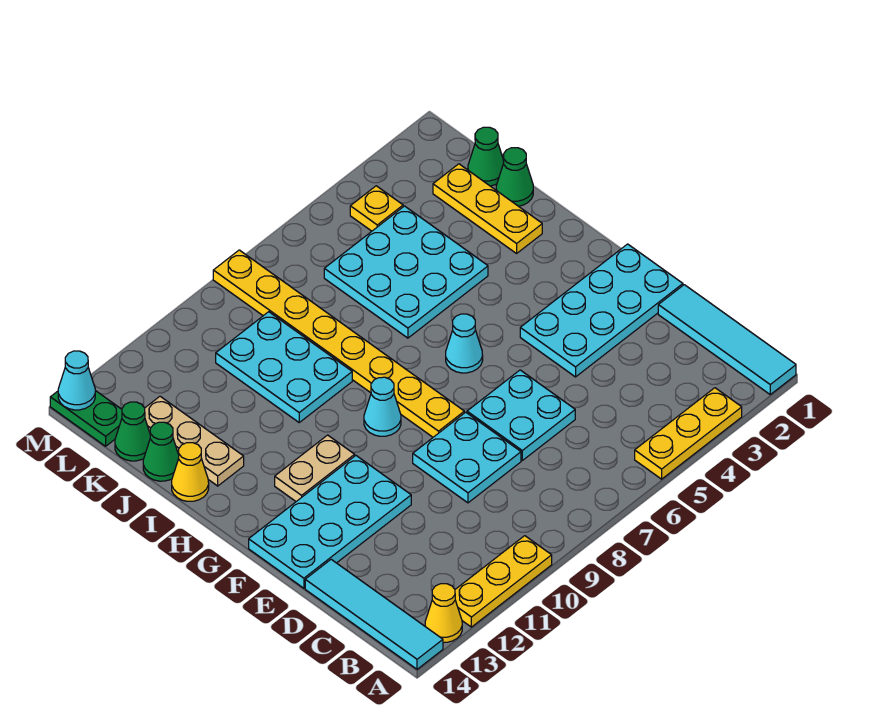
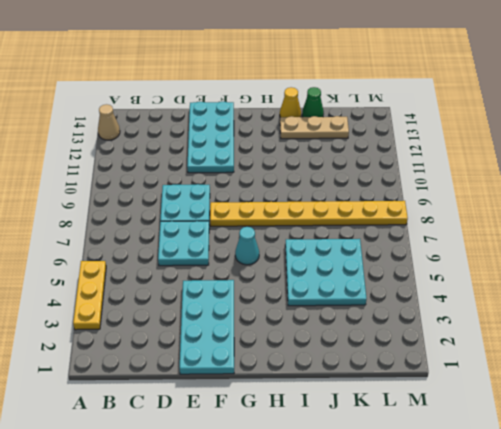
tan cone A13 level 1 -> yellow cone A13 level 1
none -> cyan tile A1:D1 level 1
none -> yellow plate A10:A12 level 1
none -> cyan tile A14:D14 level 1

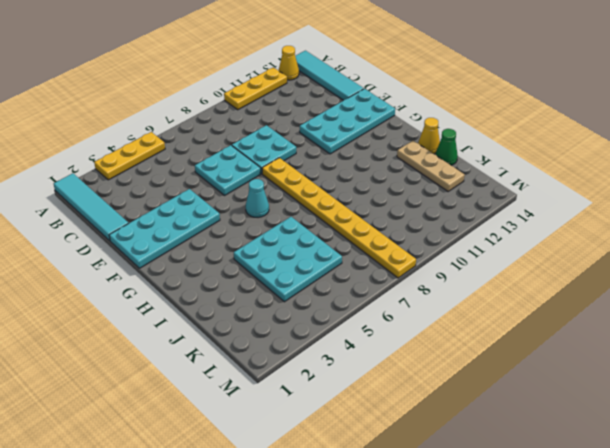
none -> cyan cone G9 level 1
none -> tan plate G11:G12 level 1
none -> yellow plate I2:K2 level 1

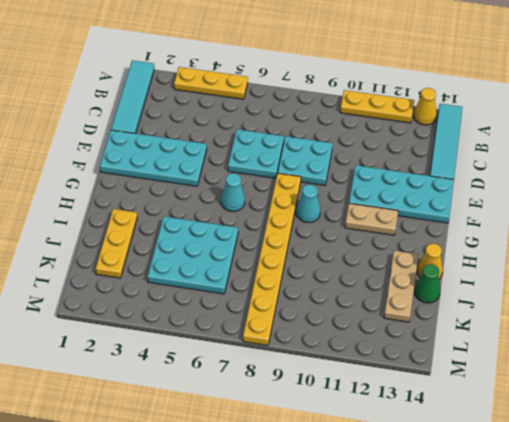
none -> cyan plate I9:K10 level 1
none -> green cone J1 level 1
none -> green cone K1 level 1

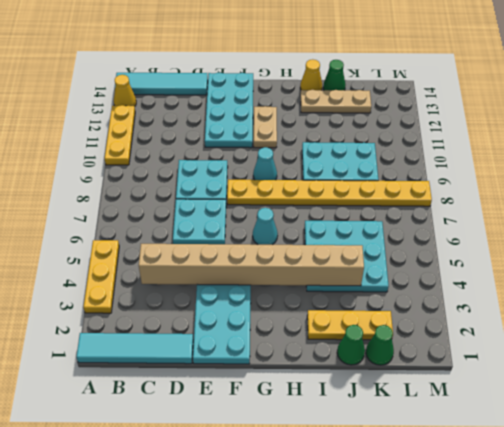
tan brick C4:J4 level 2 -> none
none -> green cone K14 level 1
none -> yellow plate L4 level 1
none -> green plate L14:M14 level 1

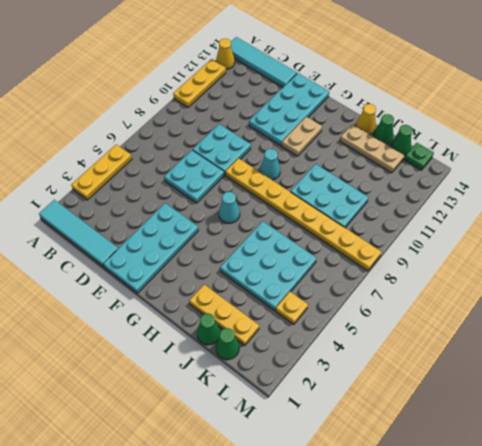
green plate L14 level 1 -> green plate L14:M14 level 1
none -> cyan cone M14 level 2

